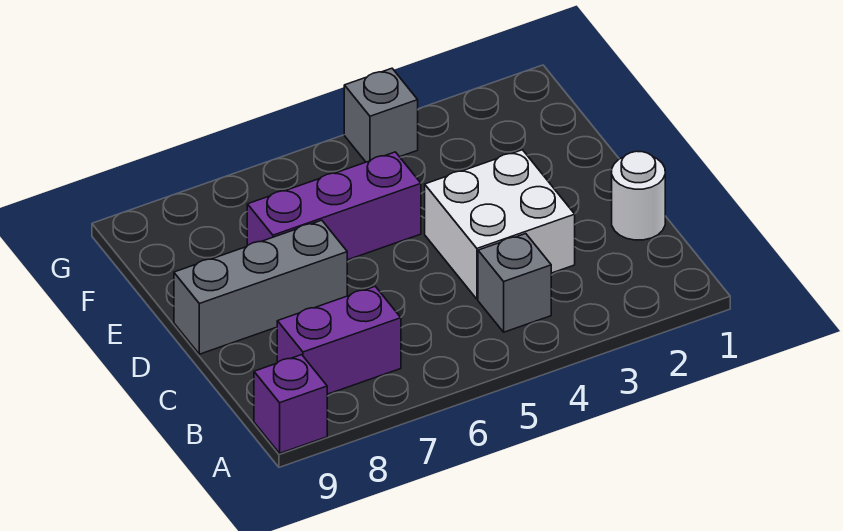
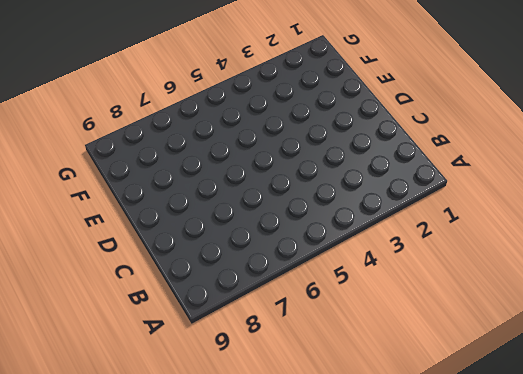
none -> purple brick A9 level 1
none -> grey brick B4 level 1

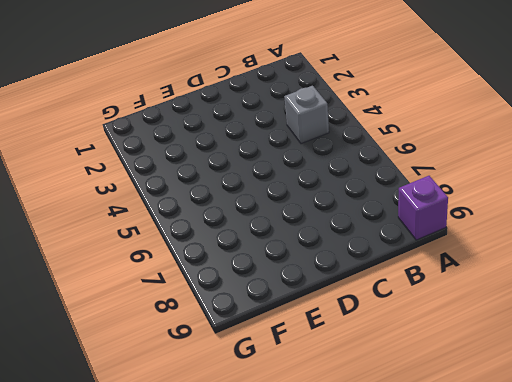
none -> purple brick B7:B8 level 1
none -> white round brick C1 level 1

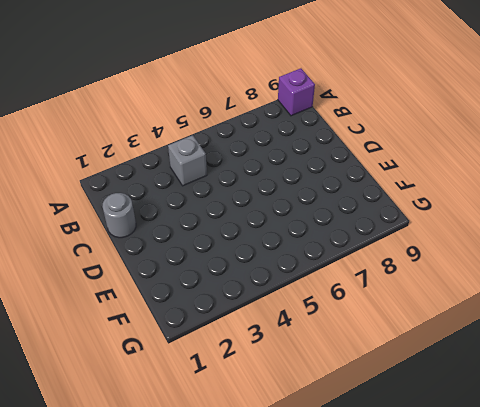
grey round brick C1 level 1 -> white round brick C1 level 1
none -> purple brick B7:B8 level 1
none -> white brick C3:D4 level 1

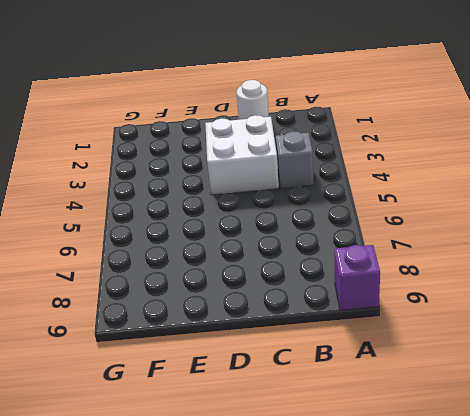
none -> purple brick B7:B8 level 1
none -> grey brick D7:D9 level 1

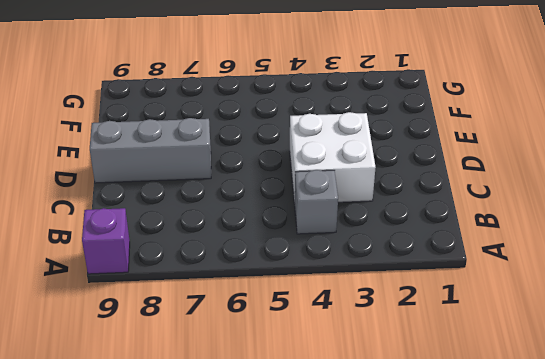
none -> purple brick B7:B8 level 1
none -> white round brick C1 level 1

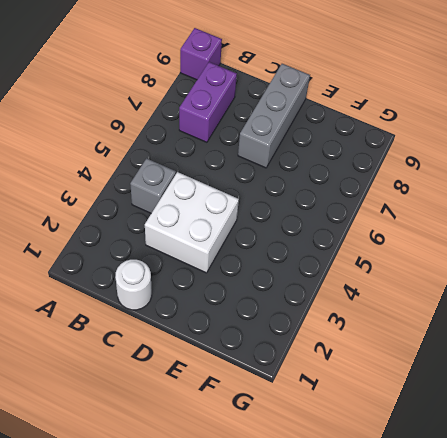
none -> purple brick E5:E7 level 1
none -> grey brick G4 level 1

